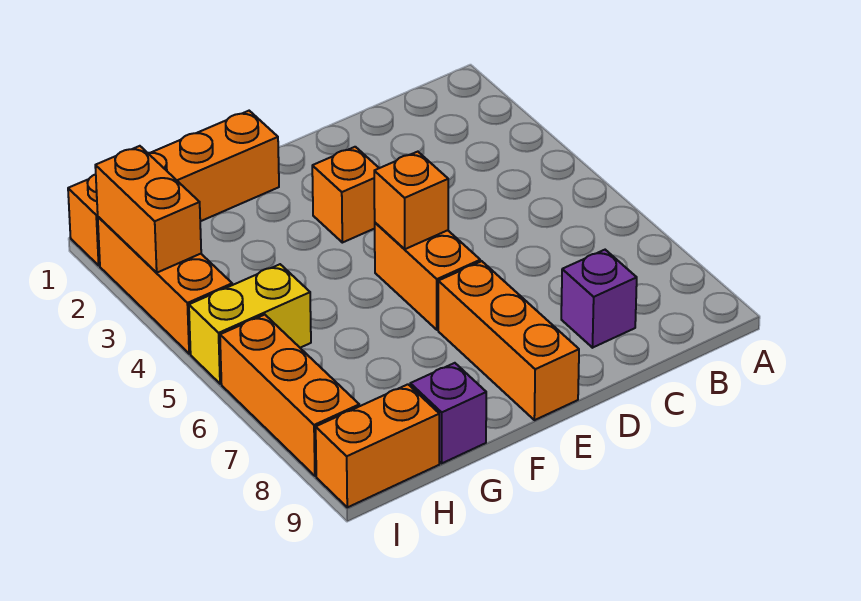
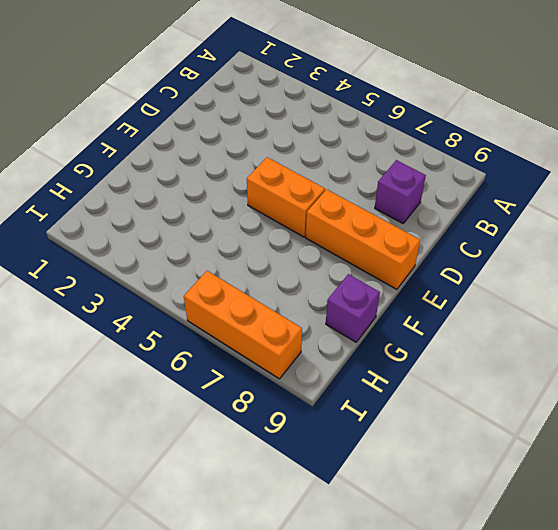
none -> orange brick E3 level 1
none -> orange brick F1:I1 level 1
none -> yellow brick H5:I5 level 1

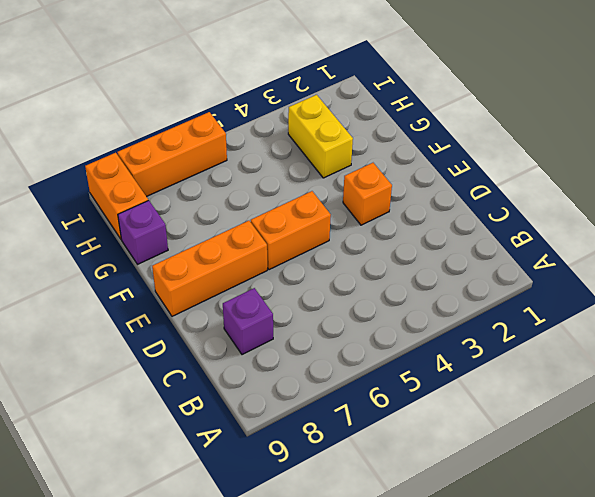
yellow brick G3:H3 level 1 -> yellow brick H5:I5 level 1
none -> orange brick F1:I1 level 1
none -> orange brick I2:I4 level 1
none -> orange brick E5 level 2

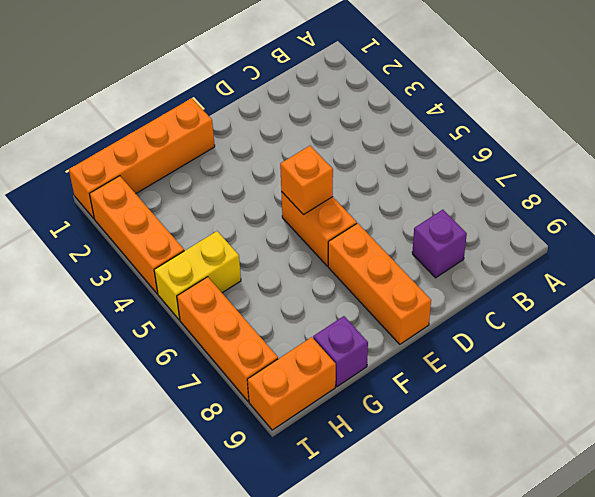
none -> orange brick E3 level 1
none -> orange brick I2:I3 level 2

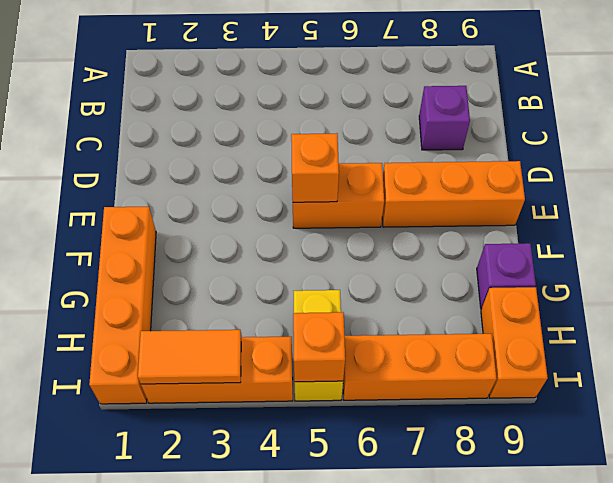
orange tile I2:I3 level 2 -> orange brick I2:I3 level 2
orange brick I5 level 2 -> orange brick E3 level 1

